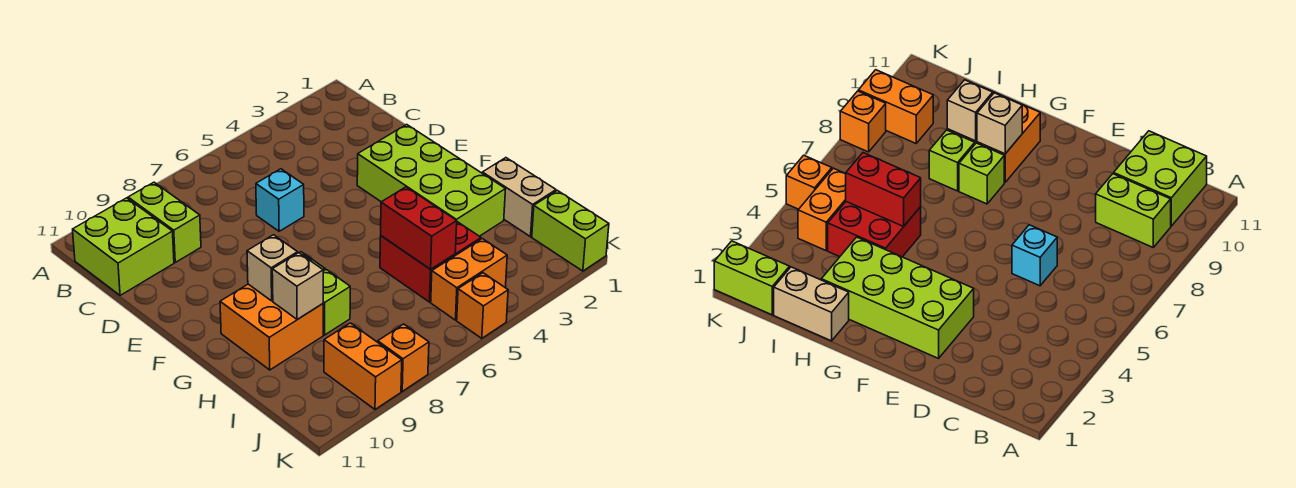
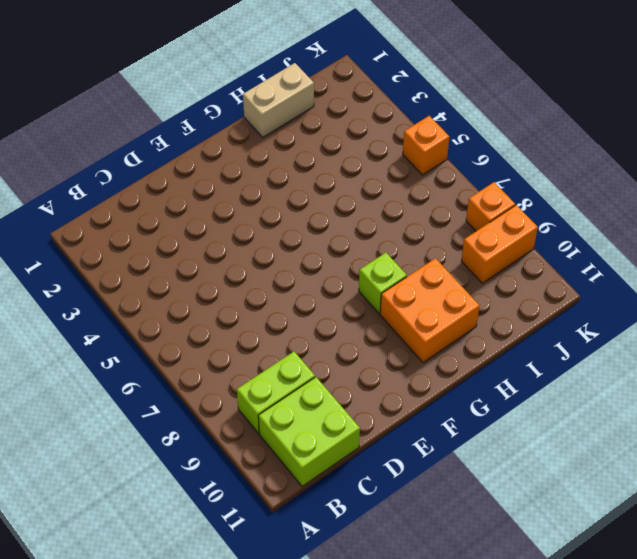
none -> cyan brick D6 level 1
none -> lime brick E2:H3 level 1
none -> red brick H4:I5 level 1

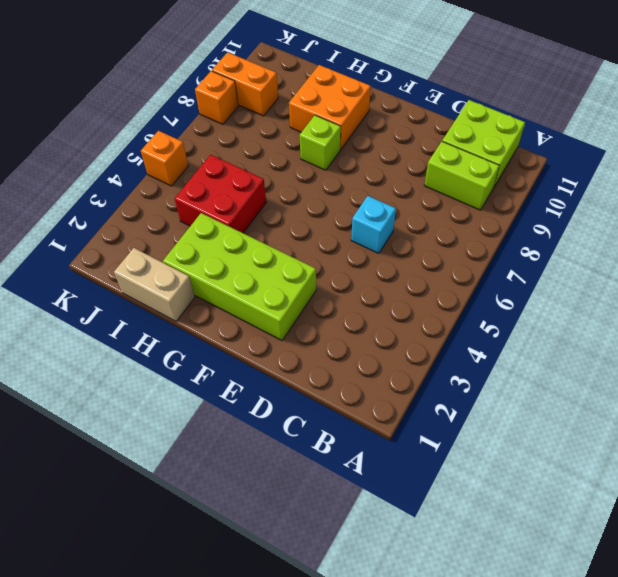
none -> lime brick H8 level 1
none -> lime brick J1:K1 level 1
none -> orange brick J4:J5 level 1

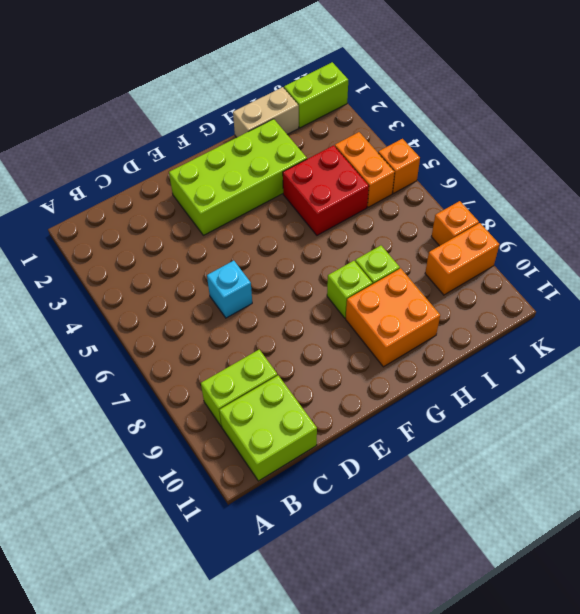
none -> tan brick G9 level 2
none -> red brick H5:I5 level 2
none -> tan brick H9 level 2

